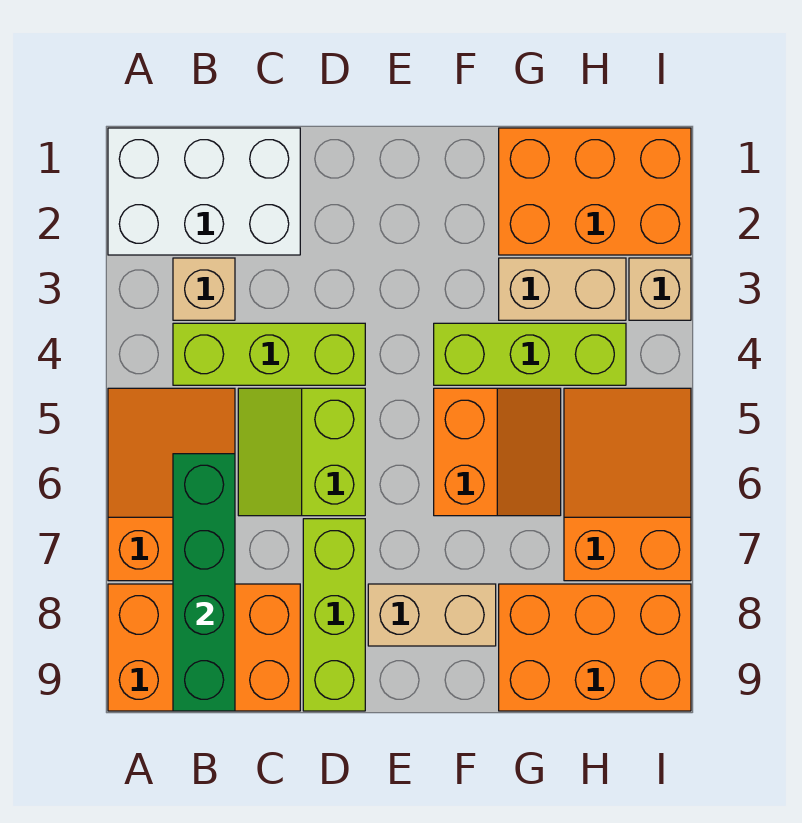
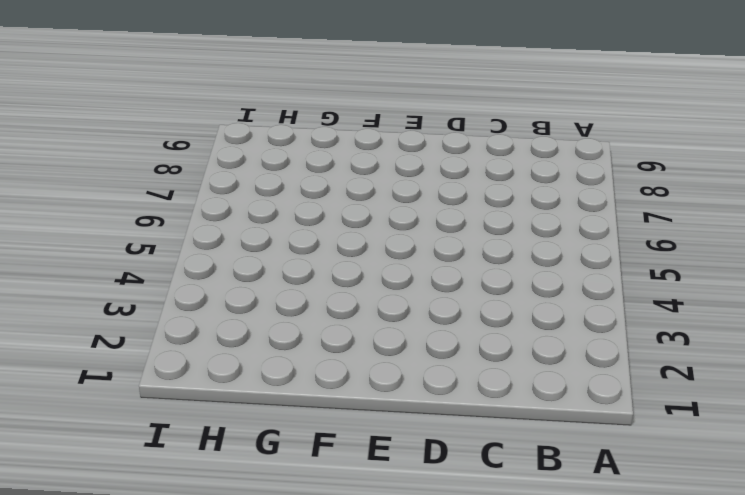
none -> white brick A1:C2 level 1
none -> orange slope A5:B7 level 1 top 7
none -> orange brick A8:C9 level 1

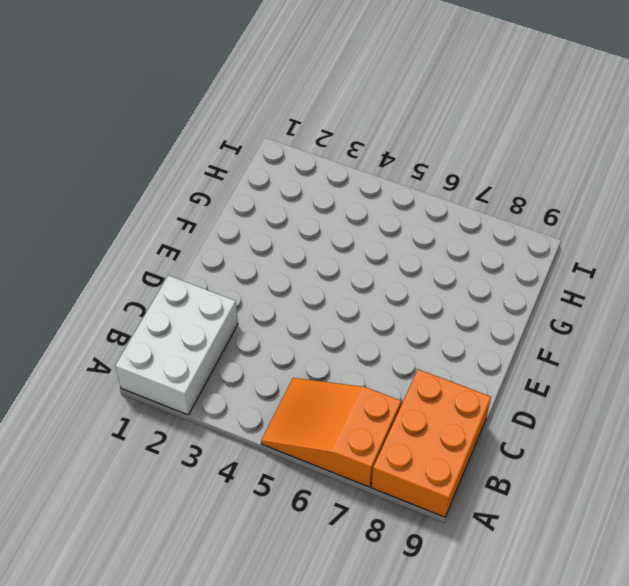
none -> tan brick B3 level 1
none -> lime brick B4:D4 level 1
none -> lime slope C5:D6 level 1 top D

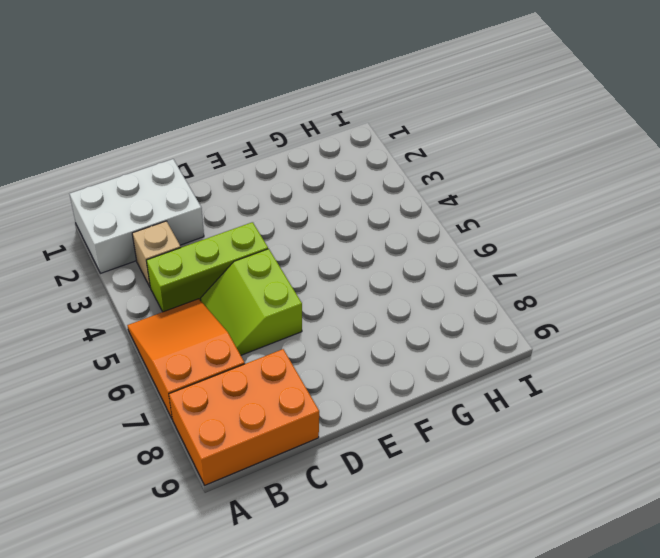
none -> lime brick D7:D9 level 1
none -> tan brick E8:F8 level 1
none -> lime brick F4:H4 level 1

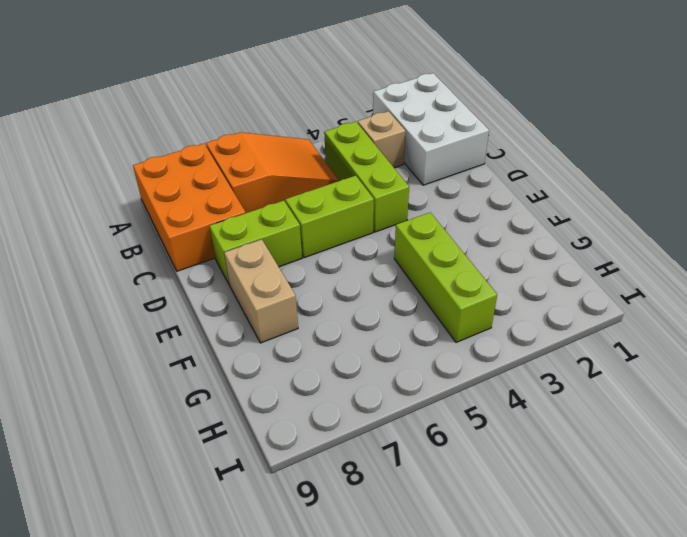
lime brick D7:D8 level 1 -> lime brick D7:D9 level 1
none -> orange slope F5:G6 level 1 top F
none -> orange brick G1:I2 level 1
none -> tan brick G3:H3 level 1

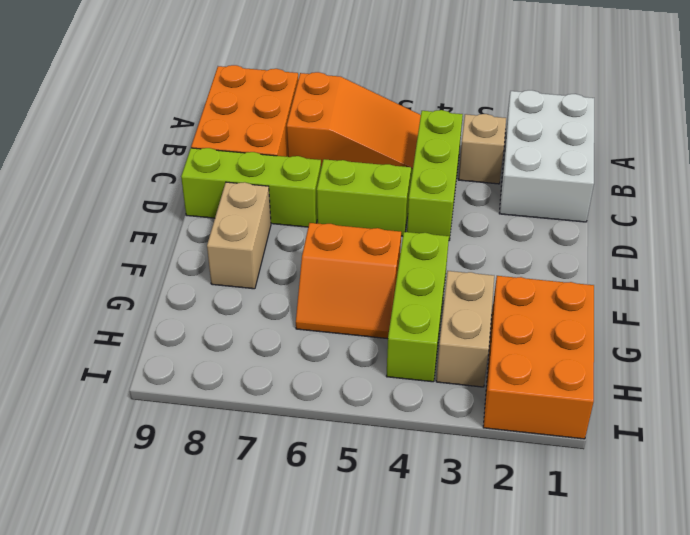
none -> orange brick G8:I9 level 1
none -> orange slope H5:I7 level 1 top 7
none -> tan brick I3 level 1

